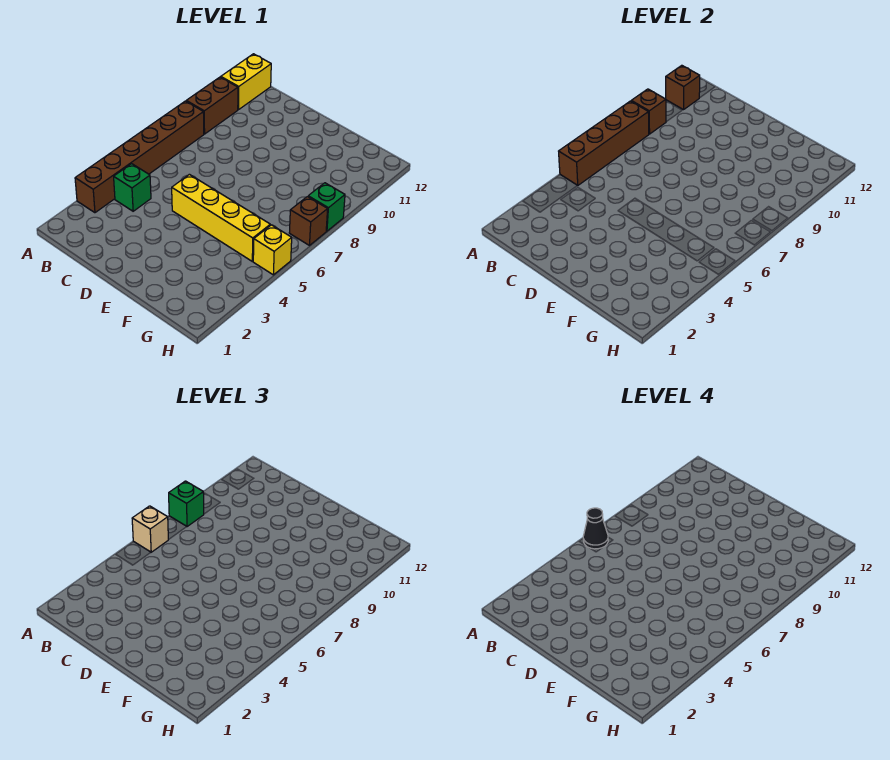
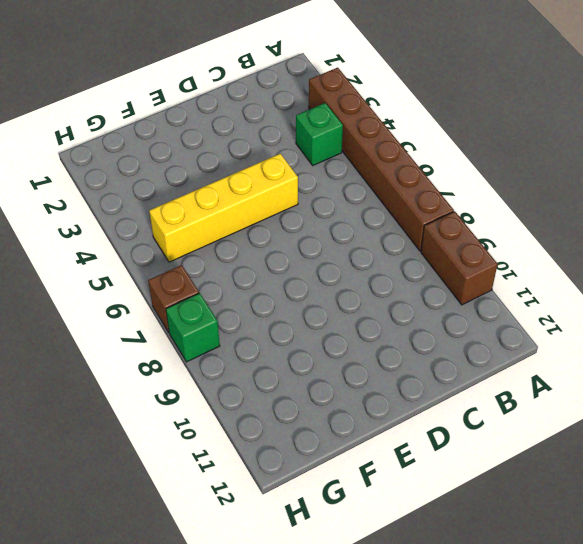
none -> yellow brick A11:A12 level 1
none -> yellow brick H5 level 1
none -> brown brick A5:A8 level 2

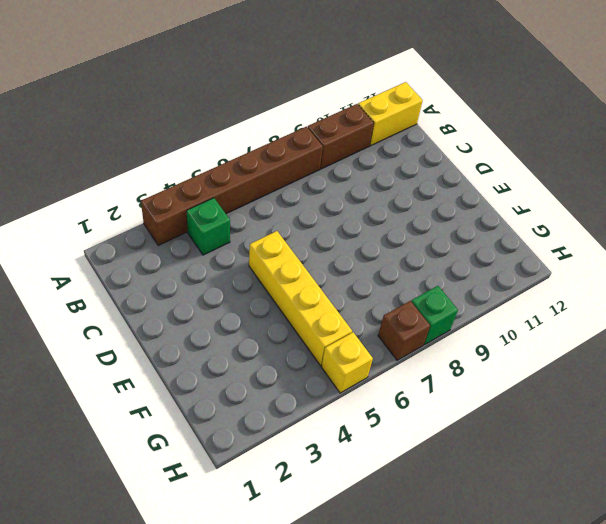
none -> brown brick A5:A8 level 2
none -> brown brick A9 level 2
none -> brown brick A11 level 2

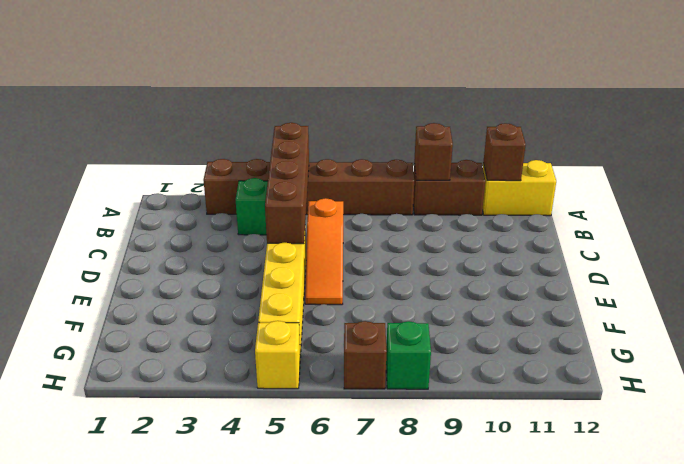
brown brick A5:D5 level 2 -> brown brick A5:A8 level 2
orange slope C6:E6 level 1 top C -> none
none -> tan brick A6 level 3
none -> green brick A8 level 3
none -> black cone A6 level 4

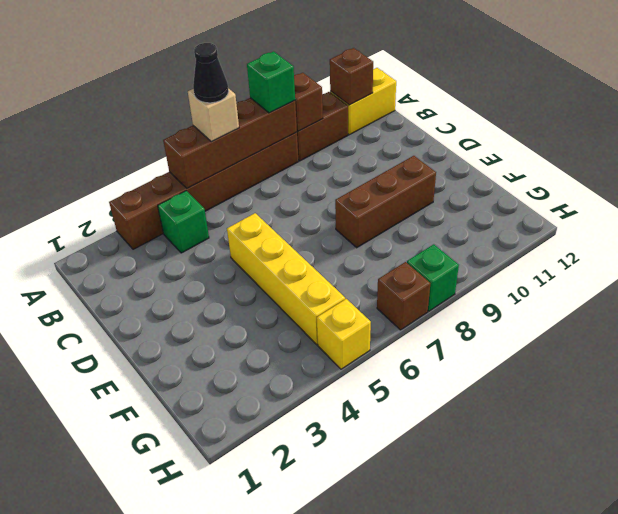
brown brick E8:E10 level 1 -> none

